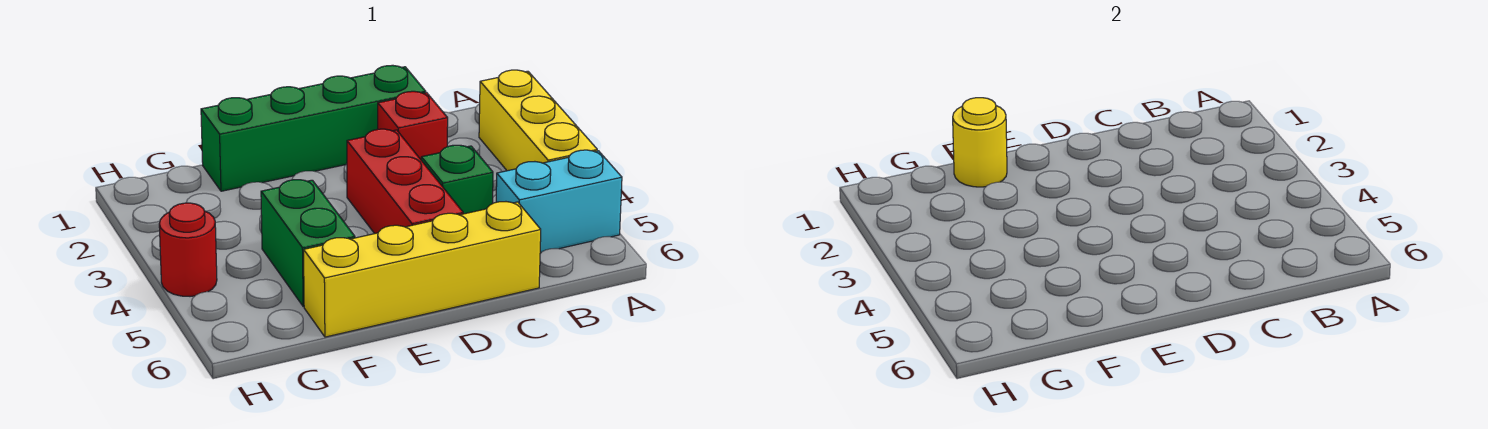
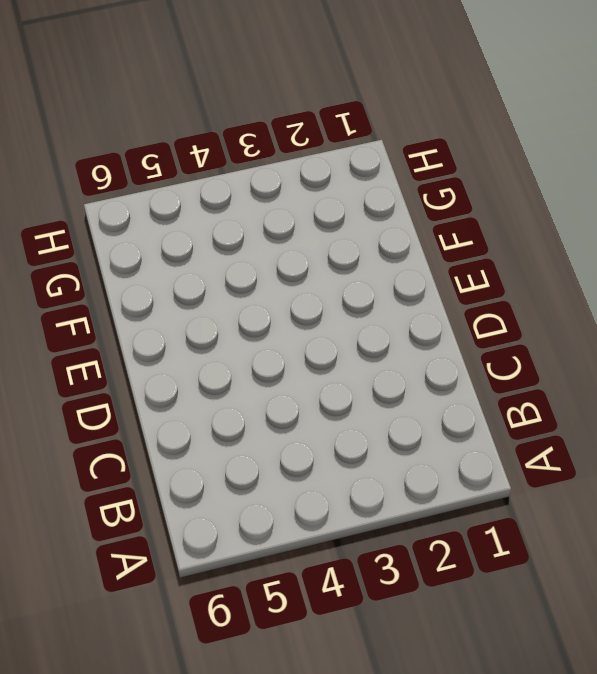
none -> yellow brick A2:A4 level 1
none -> cyan brick A5:B5 level 1

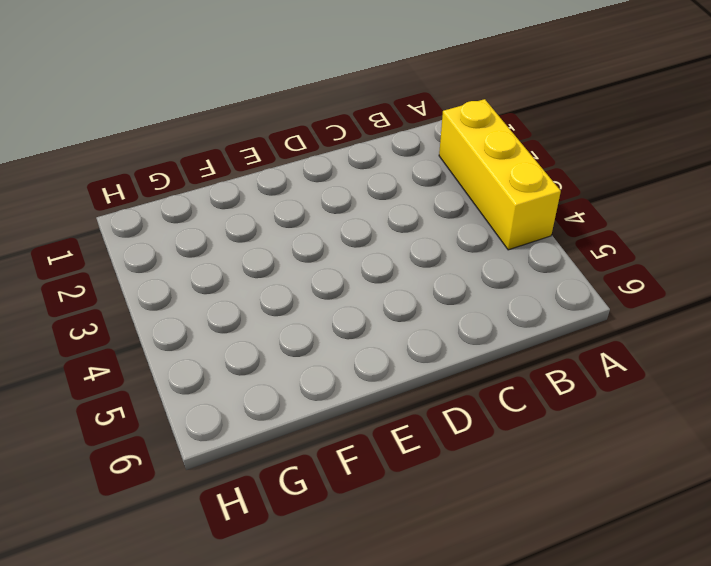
none -> cyan brick A5:B5 level 1
none -> green brick C1:F1 level 1

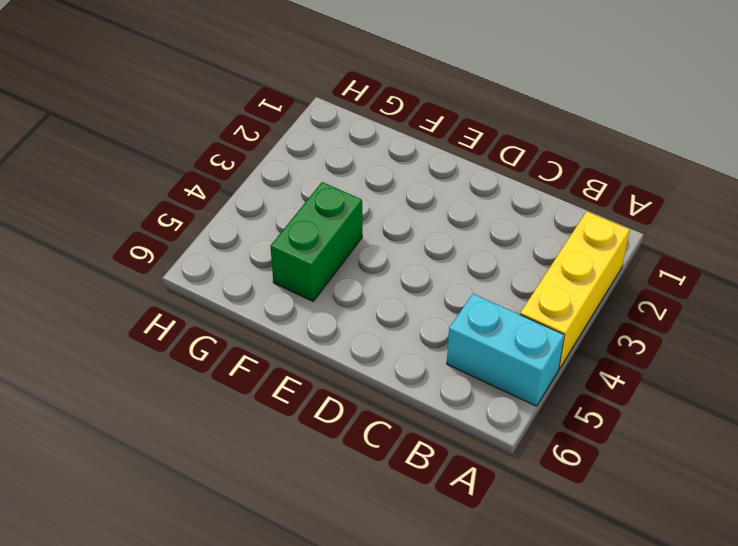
none -> green brick C1:F1 level 1
none -> red brick C2 level 1

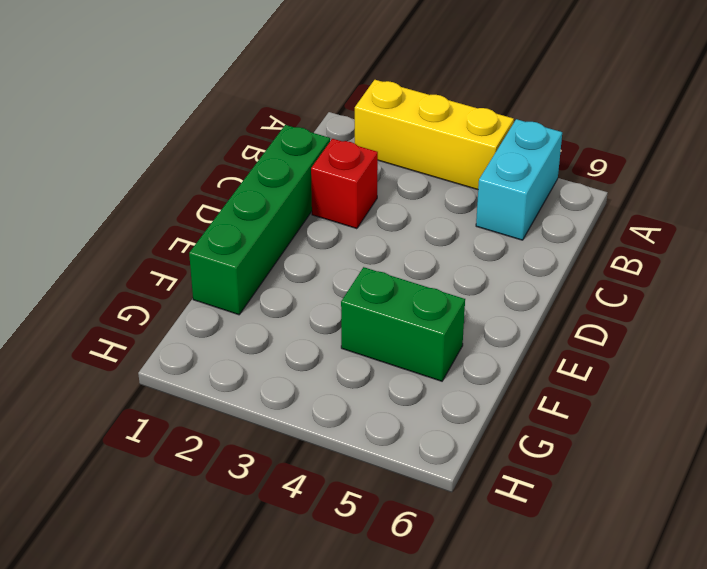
none -> green brick C4 level 1
none -> yellow brick C6:F6 level 1

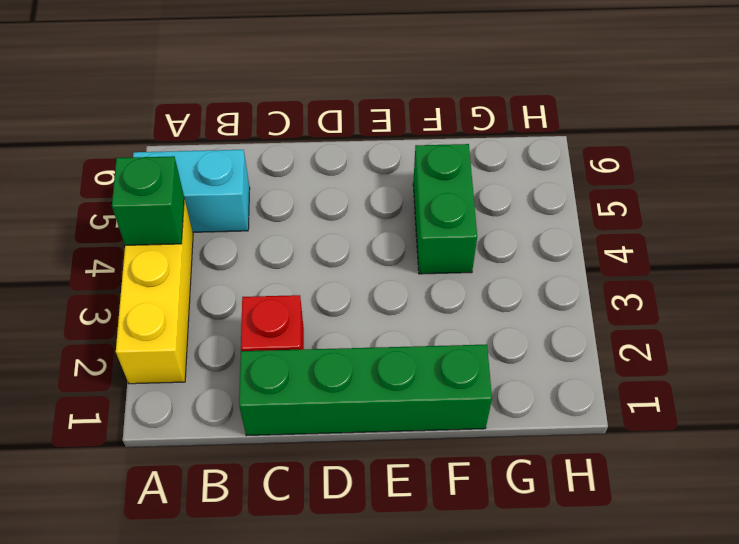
green brick A4 level 2 -> green brick C4 level 1
none -> yellow brick C6:F6 level 1
none -> red brick D3:D5 level 1

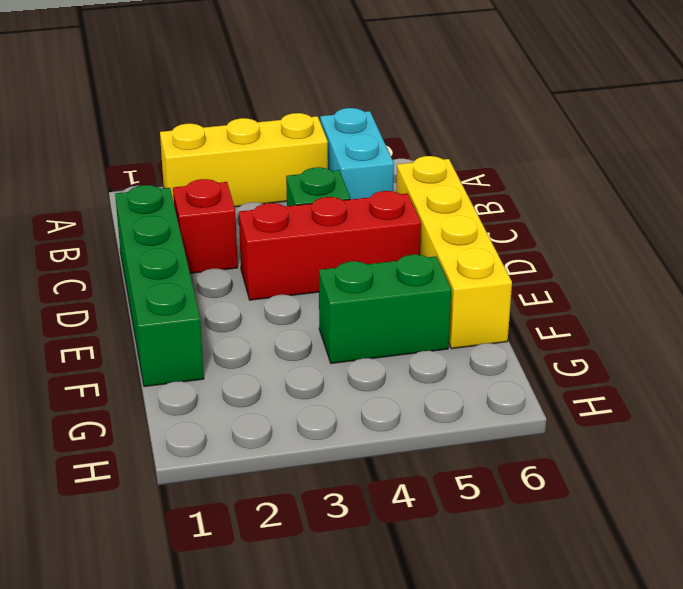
none -> red round brick H4 level 1
none -> yellow round brick F1 level 2

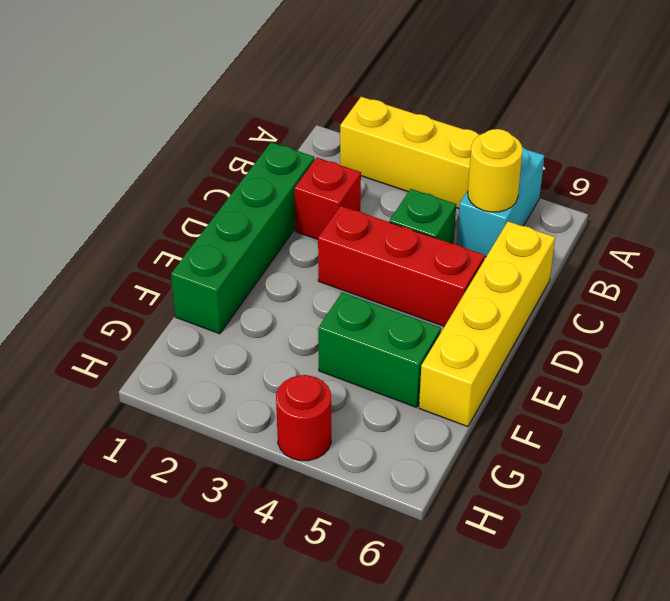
yellow round brick B5 level 2 -> yellow round brick F1 level 2

